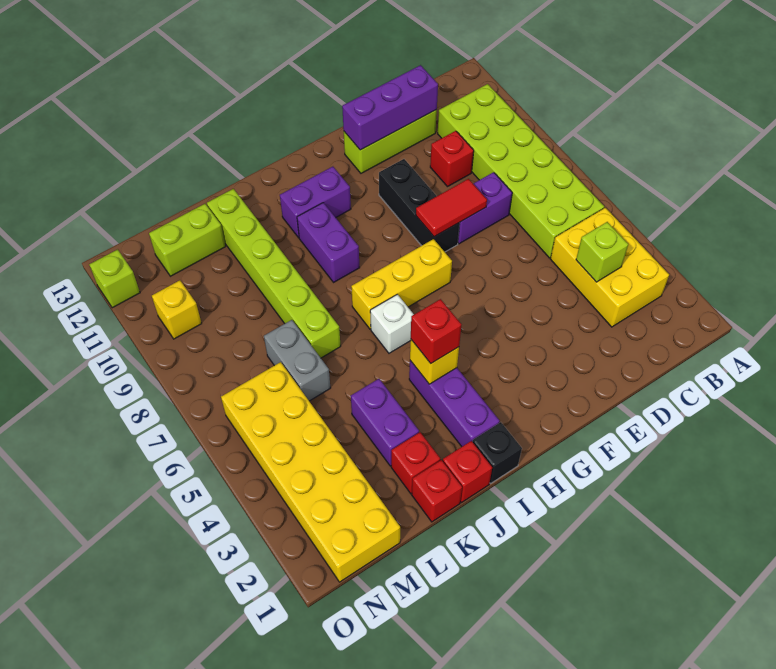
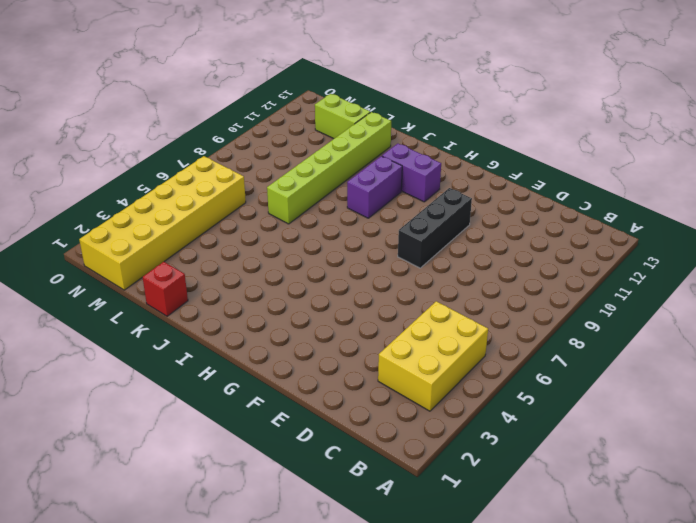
none -> lime brick B6:C11 level 1
none -> purple brick D8:E8 level 1
none -> red brick D10 level 1

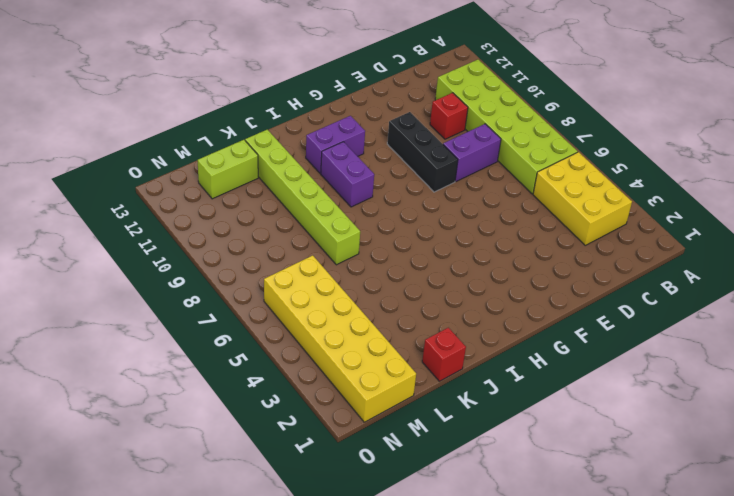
none -> lime brick D12:F12 level 1
none -> yellow brick G7:I7 level 1
none -> black brick I1 level 1

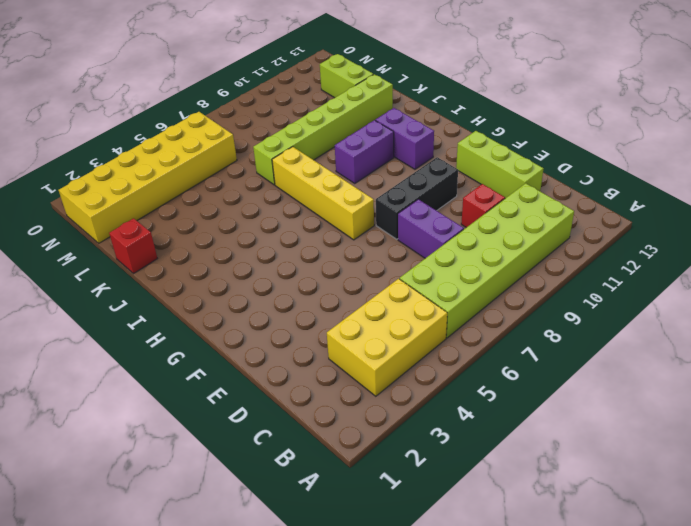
yellow brick G7:J7 level 1 -> yellow brick G7:I7 level 1
none -> black brick I1 level 1
none -> purple brick I2:I4 level 1
none -> white brick I6 level 1

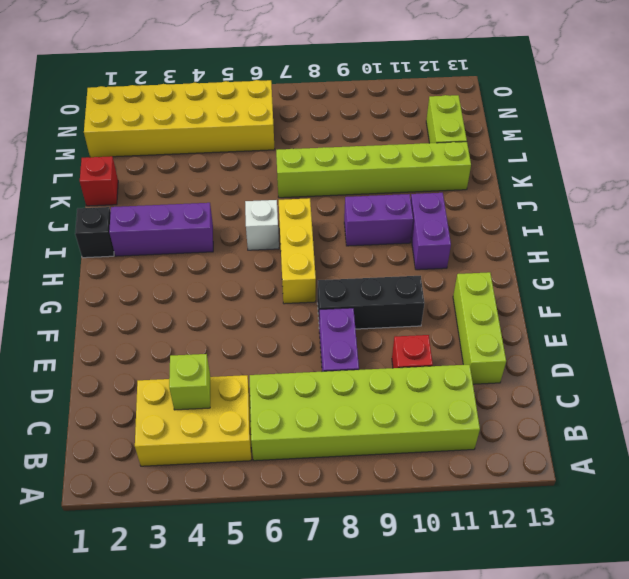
none -> red brick J1 level 1
none -> red brick K2 level 1
none -> purple brick K3:K4 level 1

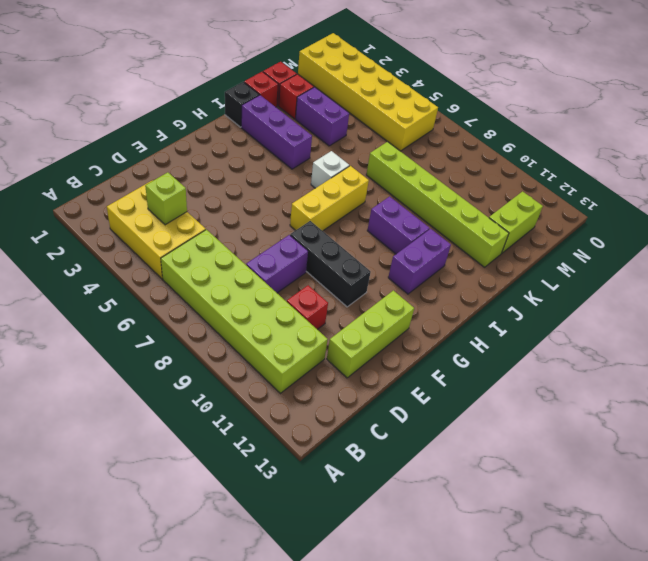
none -> grey brick L6:L7 level 1
none -> yellow brick N10 level 1
none -> lime brick O12 level 1

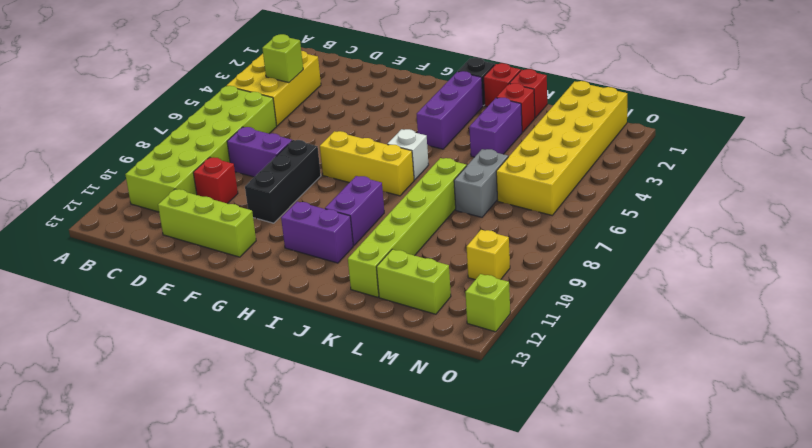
none -> purple brick D12:F12 level 2
none -> red tile E8:F8 level 2
none -> yellow brick I4 level 2

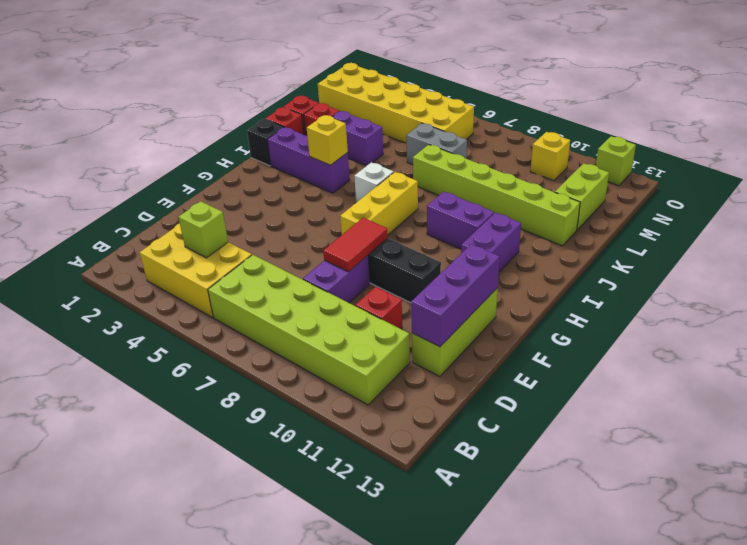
none -> red brick I4 level 3

